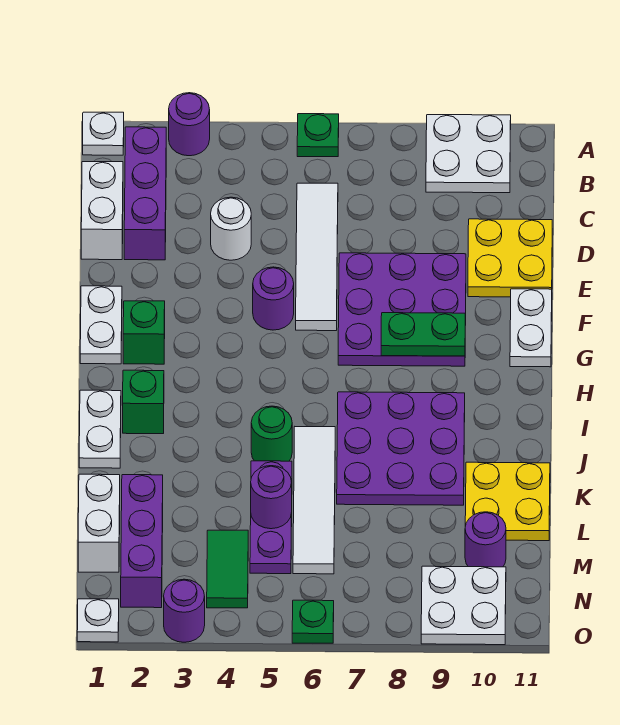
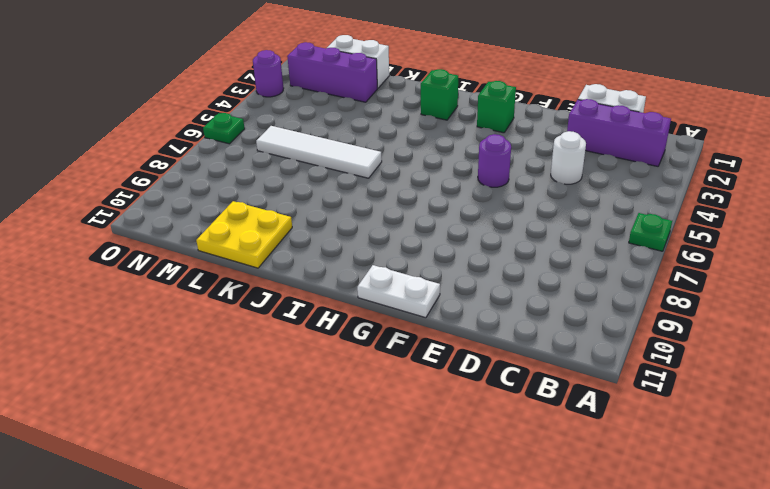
none -> white plate A1 level 1
none -> purple round brick A3 level 1
none -> white plate A9:B10 level 1
none -> white tile C6:F6 level 1

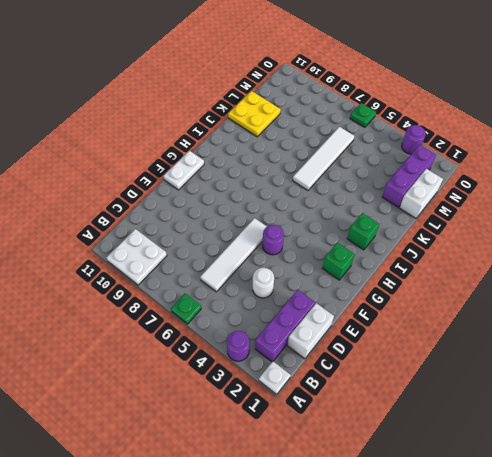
none -> yellow plate D10:E11 level 1
none -> purple plate E7:G9 level 1
none -> white plate F1:G1 level 1
none -> white plate I1:J1 level 1

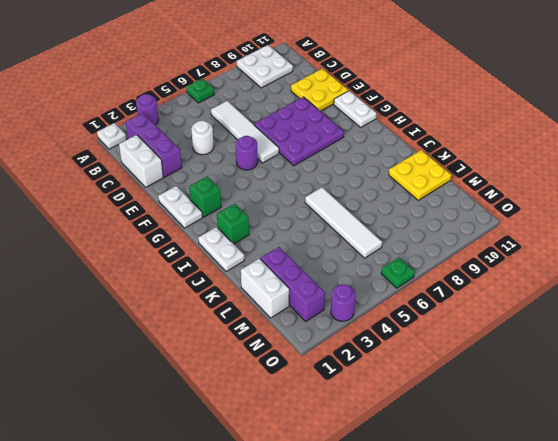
none -> purple plate I7:K9 level 1
none -> green round brick J5 level 1
none -> purple plate K5:M5 level 1
none -> green tile M4:N4 level 1

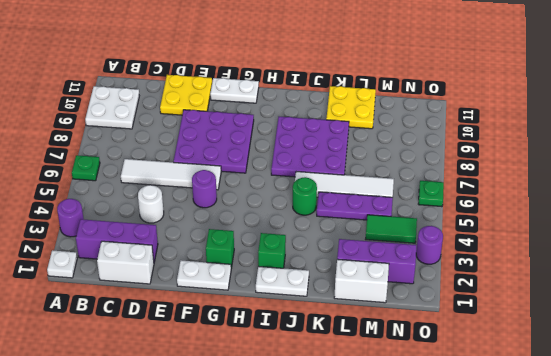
none -> purple round brick M10 level 1
none -> white plate N9:O10 level 1
none -> white plate O1 level 1
none -> green plate G8:G9 level 2

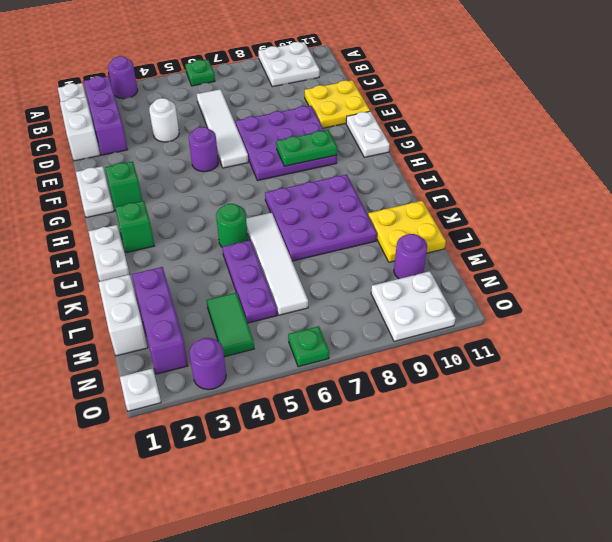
none -> purple round brick L5 level 2

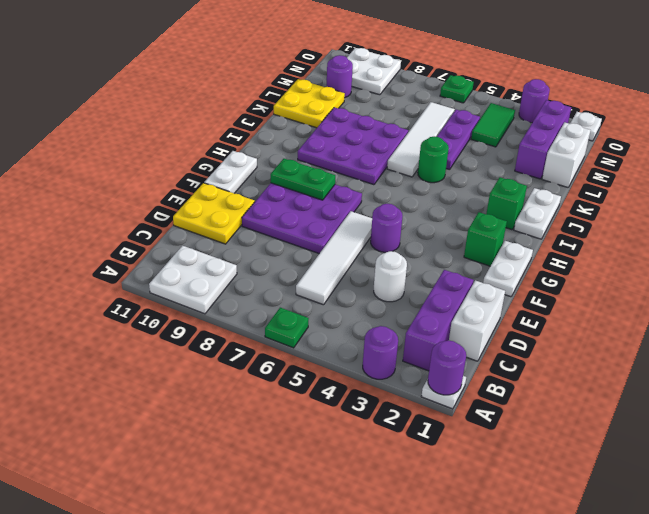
purple round brick A1 level 2 -> purple round brick L5 level 2

